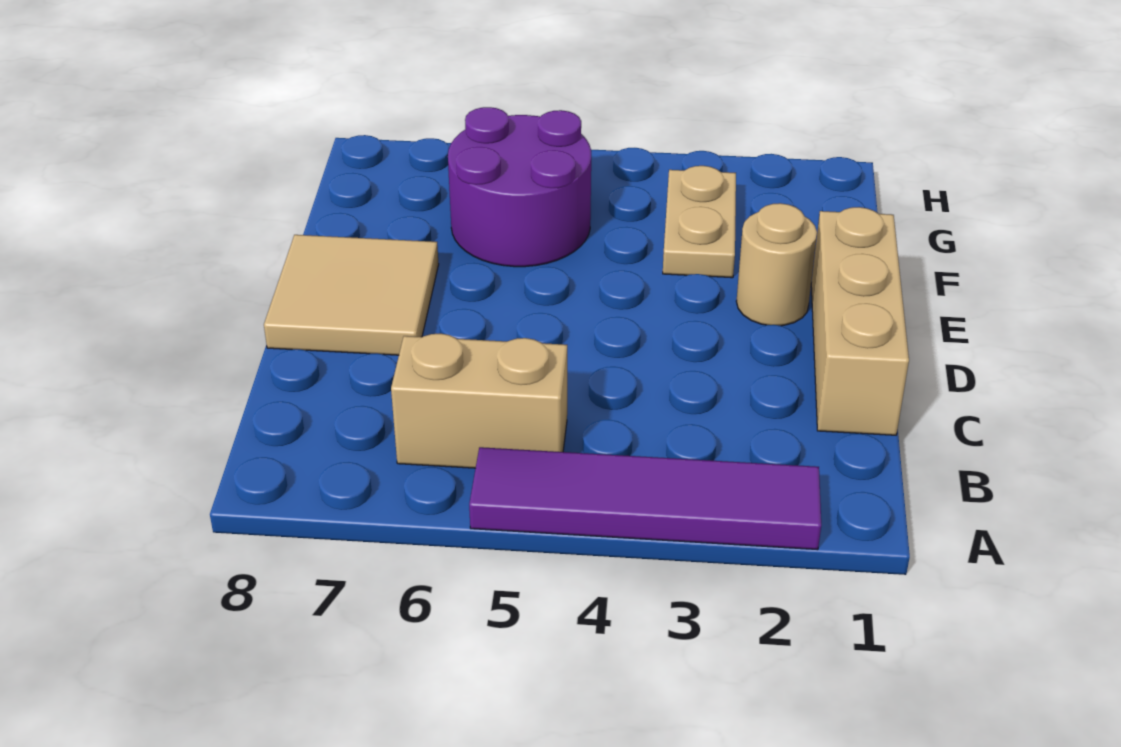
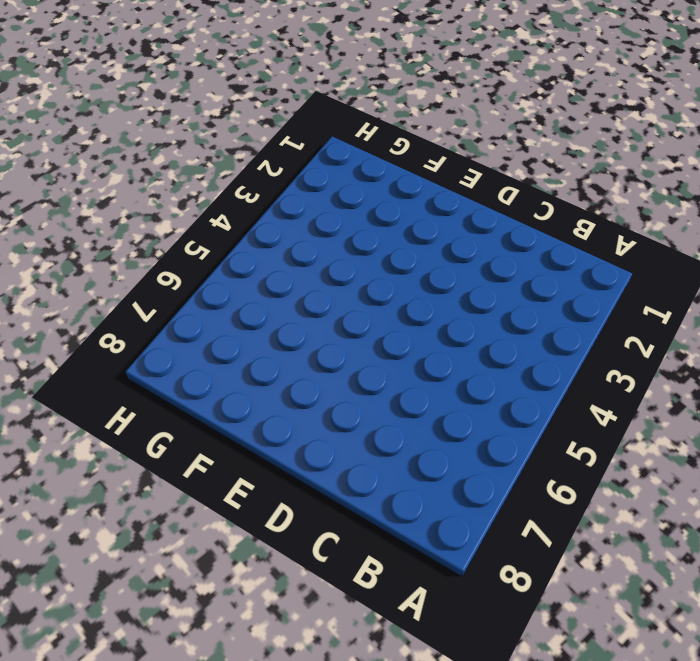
none -> purple tile A2:A5 level 1
none -> tan brick B5:B6 level 1

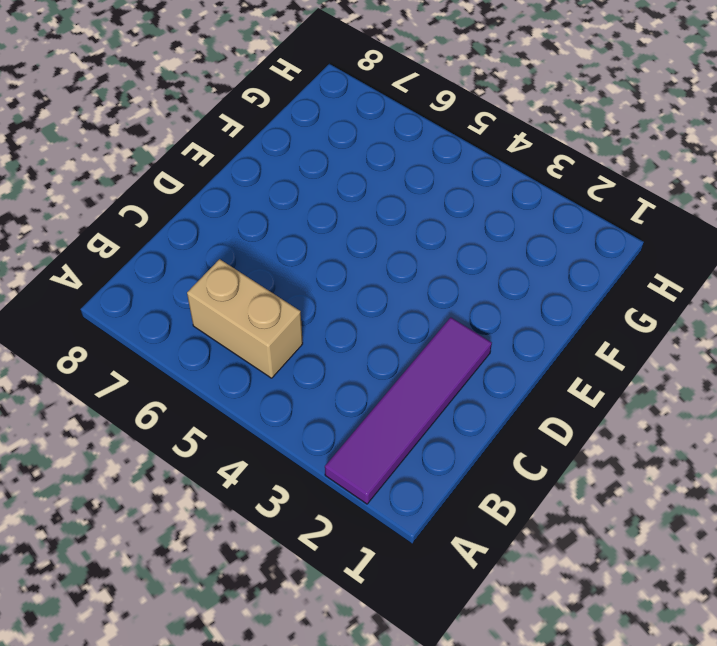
purple tile A2:D2 level 1 -> purple tile A2:A5 level 1
none -> tan brick C1:E1 level 1
none -> tan tile D7:E8 level 1

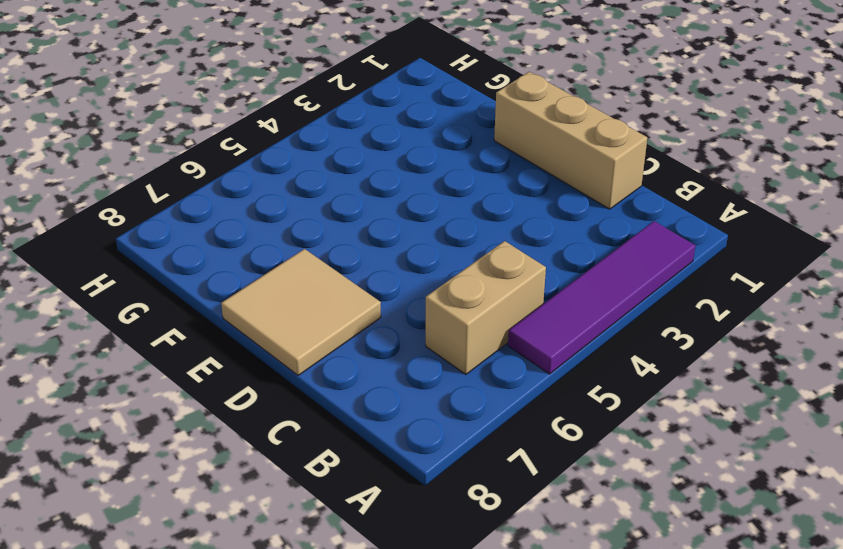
none -> tan round brick E2 level 1
none -> tan plate F3:G3 level 1

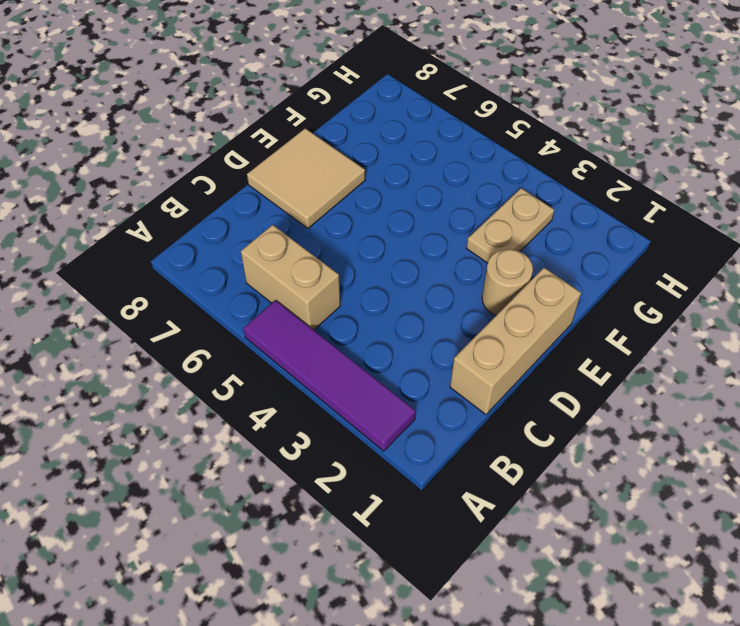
none -> purple round brick F5:G6 level 1

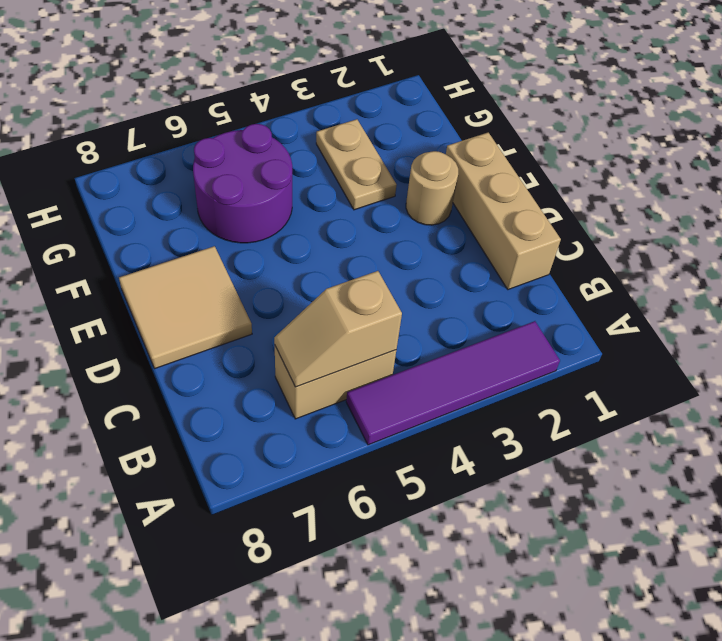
tan slope B5:B6 level 2 top 5 -> none

